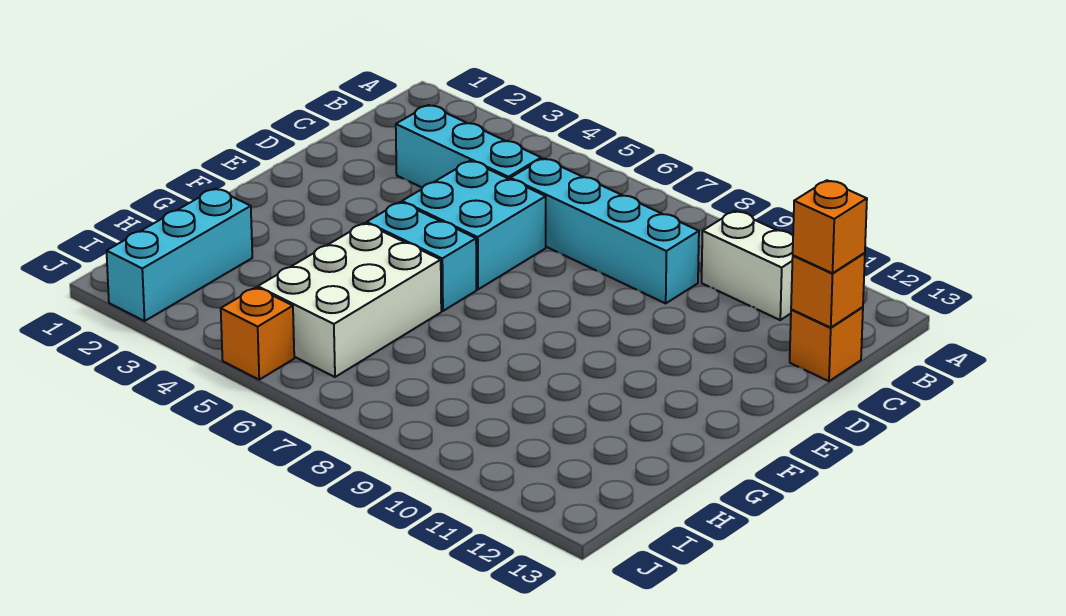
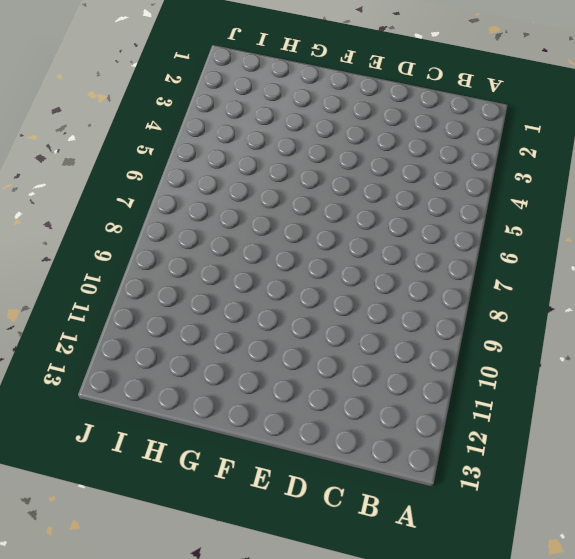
none -> white brick B10:B11 level 1
none -> cyan brick C3:C5 level 1

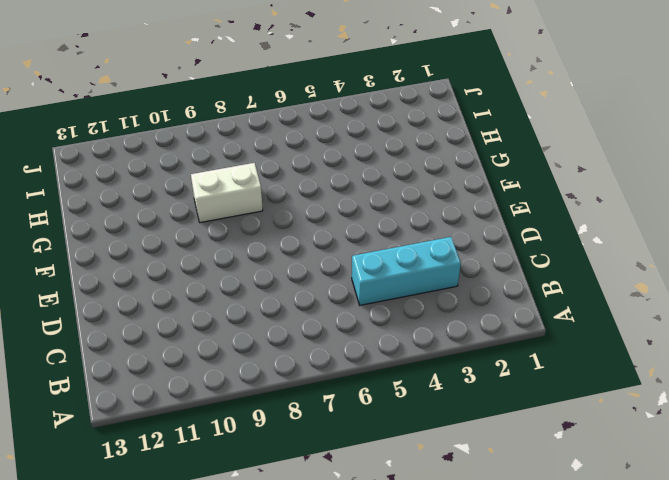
white brick G8:G9 level 1 -> white brick B10:B11 level 1
none -> cyan brick C6:C9 level 1
none -> orange brick C13 level 1

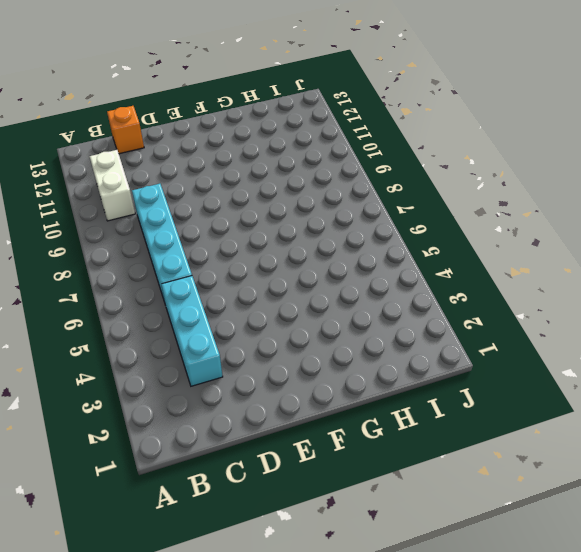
none -> cyan brick D5:E6 level 1
none -> cyan brick F5:F6 level 1

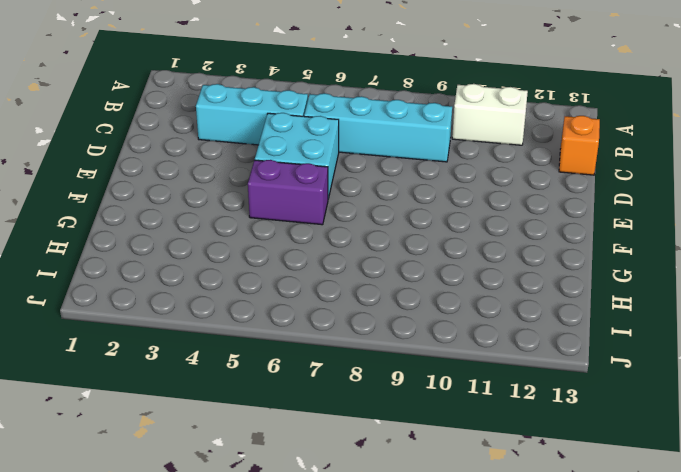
purple brick F5:F6 level 1 -> cyan brick F5:F6 level 1
none -> white brick G5:I6 level 1
none -> cyan brick H2:J2 level 1

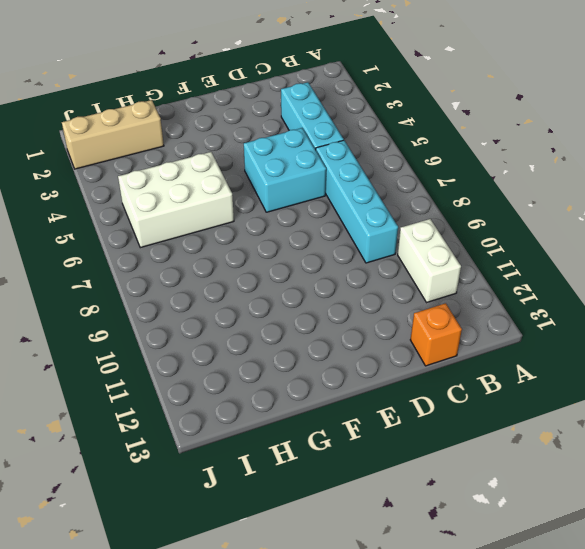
tan brick H2:J2 level 1 -> cyan brick H2:J2 level 1
none -> cyan brick F5:F6 level 1
none -> orange brick J5 level 1

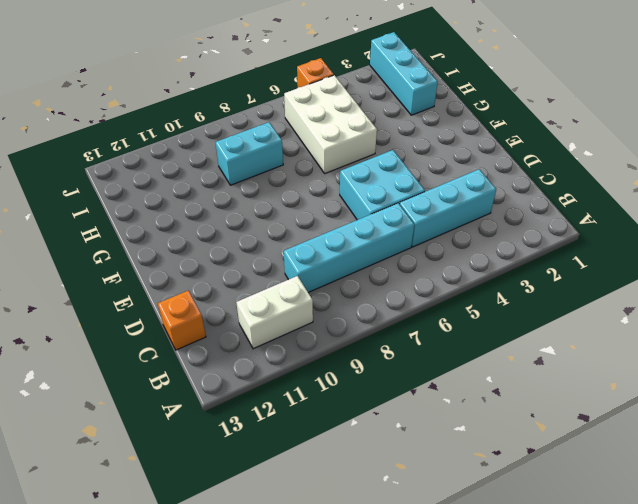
cyan brick H8:H9 level 1 -> cyan brick F5:F6 level 1
none -> orange brick C13 level 2
none -> orange brick C13 level 3

